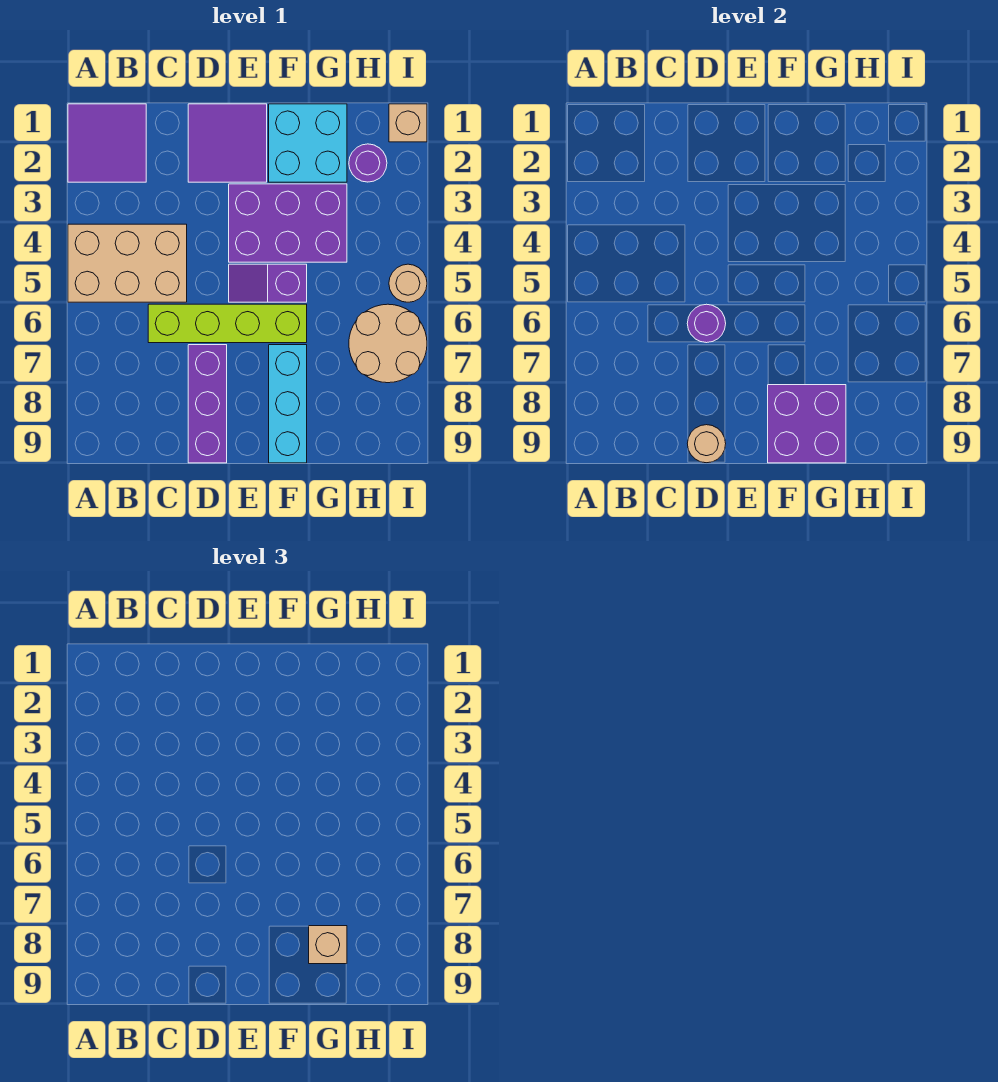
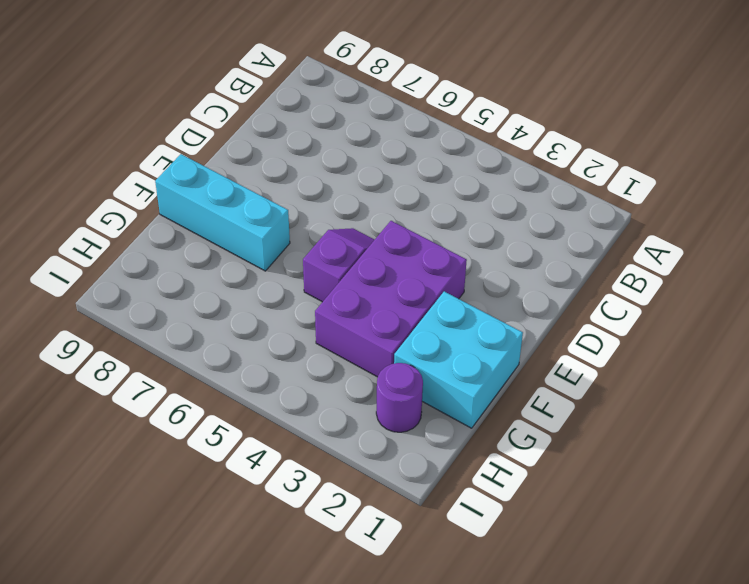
none -> purple tile A1:B2 level 1
none -> tan brick A4:C5 level 1
none -> lime brick C6:F6 level 1

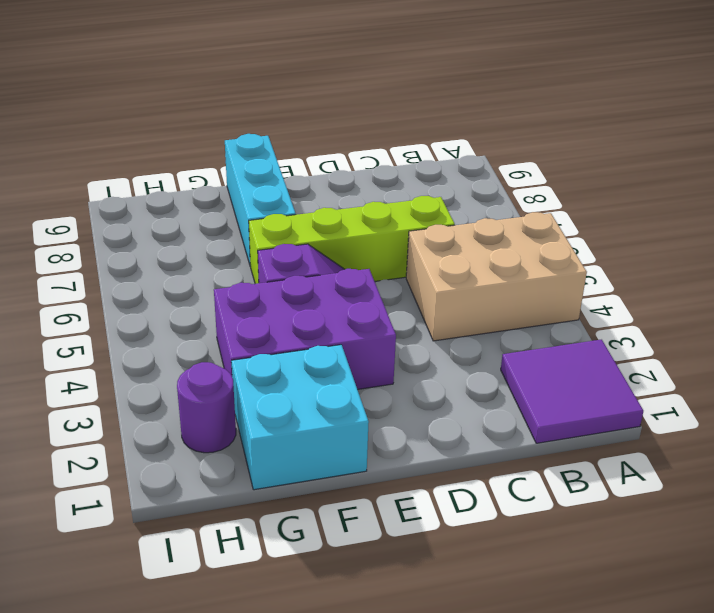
none -> purple tile D1:E2 level 1
none -> purple brick D7:D9 level 1
none -> tan round brick H6:I7 level 1

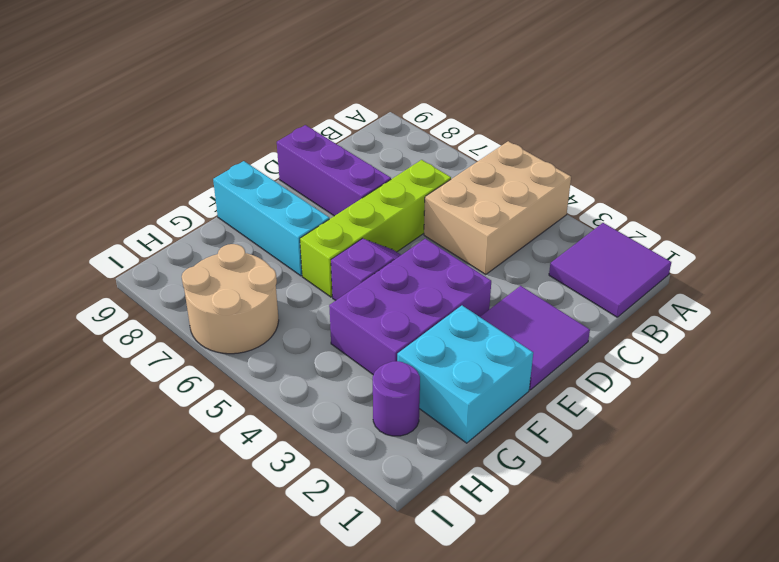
none -> tan brick I1 level 1
none -> tan round brick I5 level 1
none -> purple round brick D6 level 2

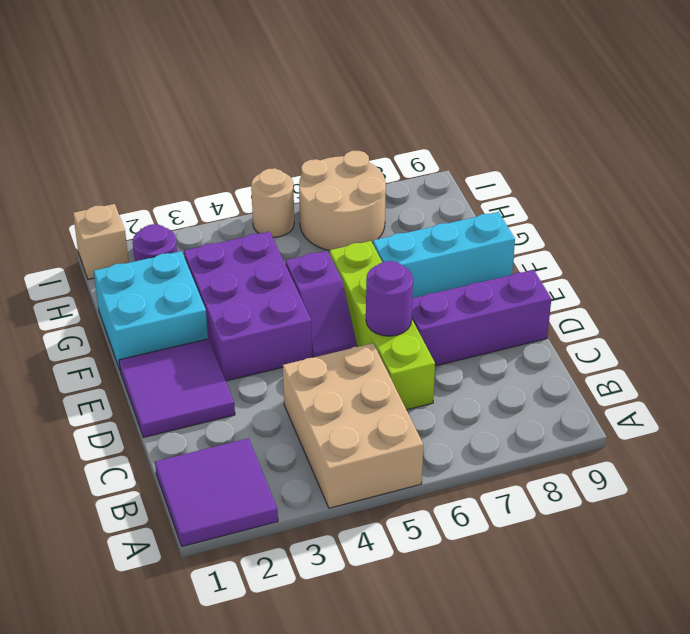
none -> tan round brick D9 level 2
none -> purple brick F8:G9 level 2
none -> tan brick G8 level 3

